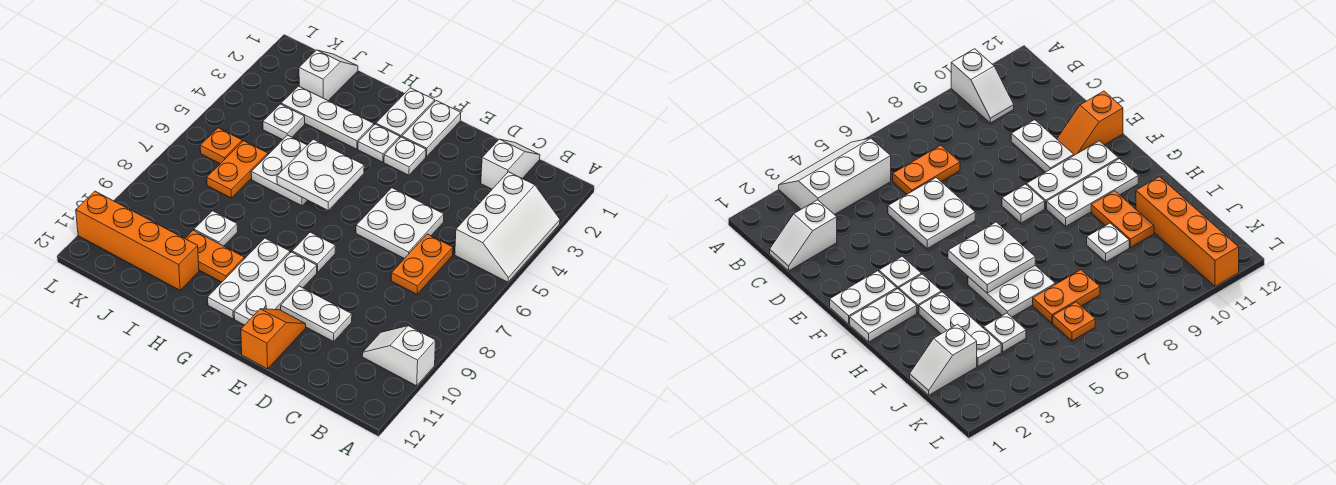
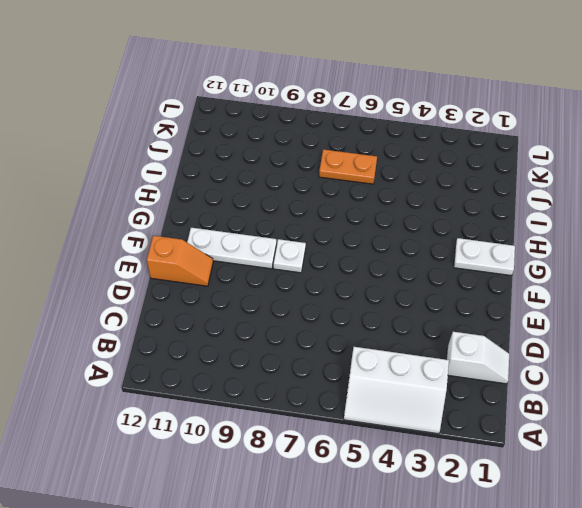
none -> white slope A10:B10 level 1 top A
none -> orange plate C6:C7 level 1
none -> white plate D5:E6 level 1

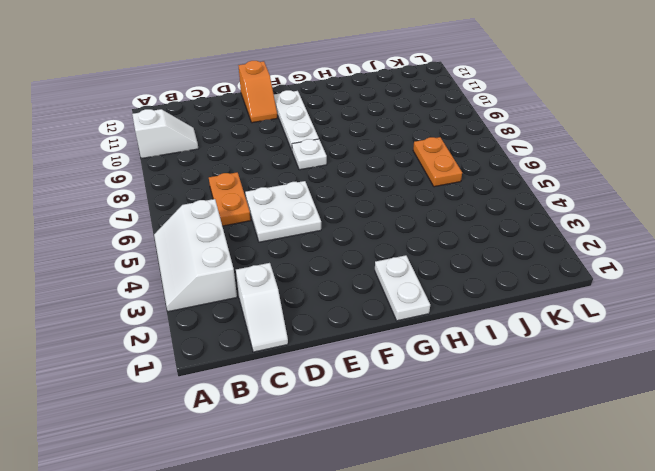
none -> white plate D10:E10 level 1
none -> white plate F1:F2 level 1
none -> white plate F3 level 1

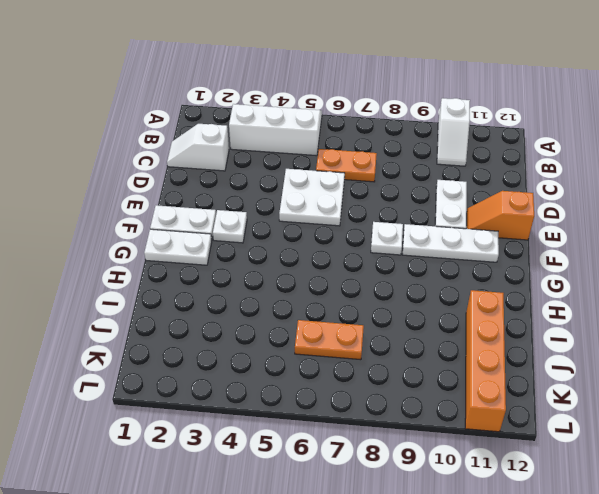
none -> white plate G3 level 1
none -> white plate G9:G11 level 1
none -> white plate H3:J3 level 1

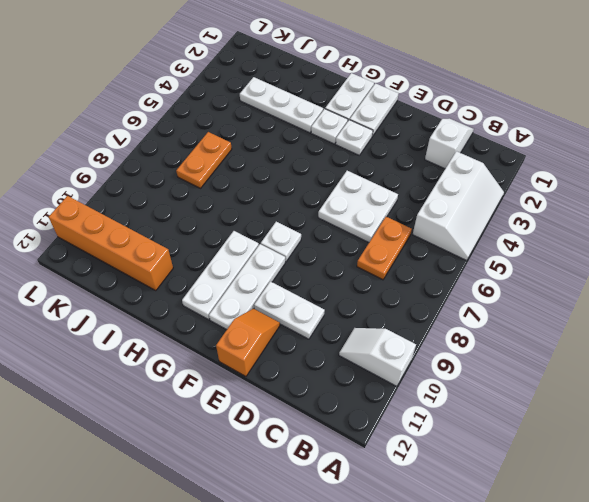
none -> white plate H5:I6 level 1
none -> orange plate H10:I10 level 1
none -> white plate I9 level 1

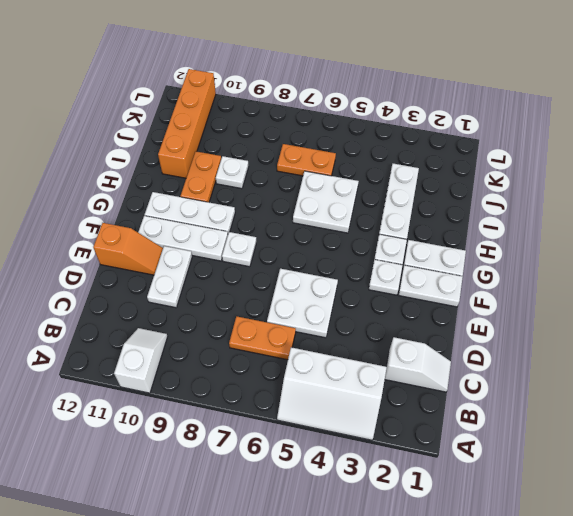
none -> white slope J1:J2 level 1 top 2
none -> white plate J4 level 1
none -> orange plate K6 level 1

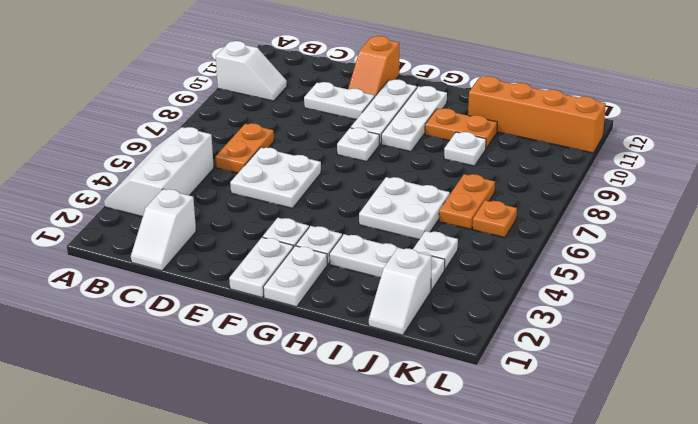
none -> white plate G5:H6 level 2

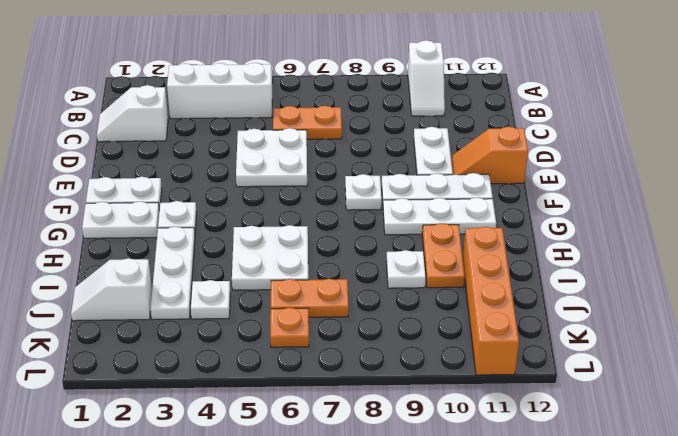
none -> white plate F3 level 1
none -> white plate G5:H6 level 2

